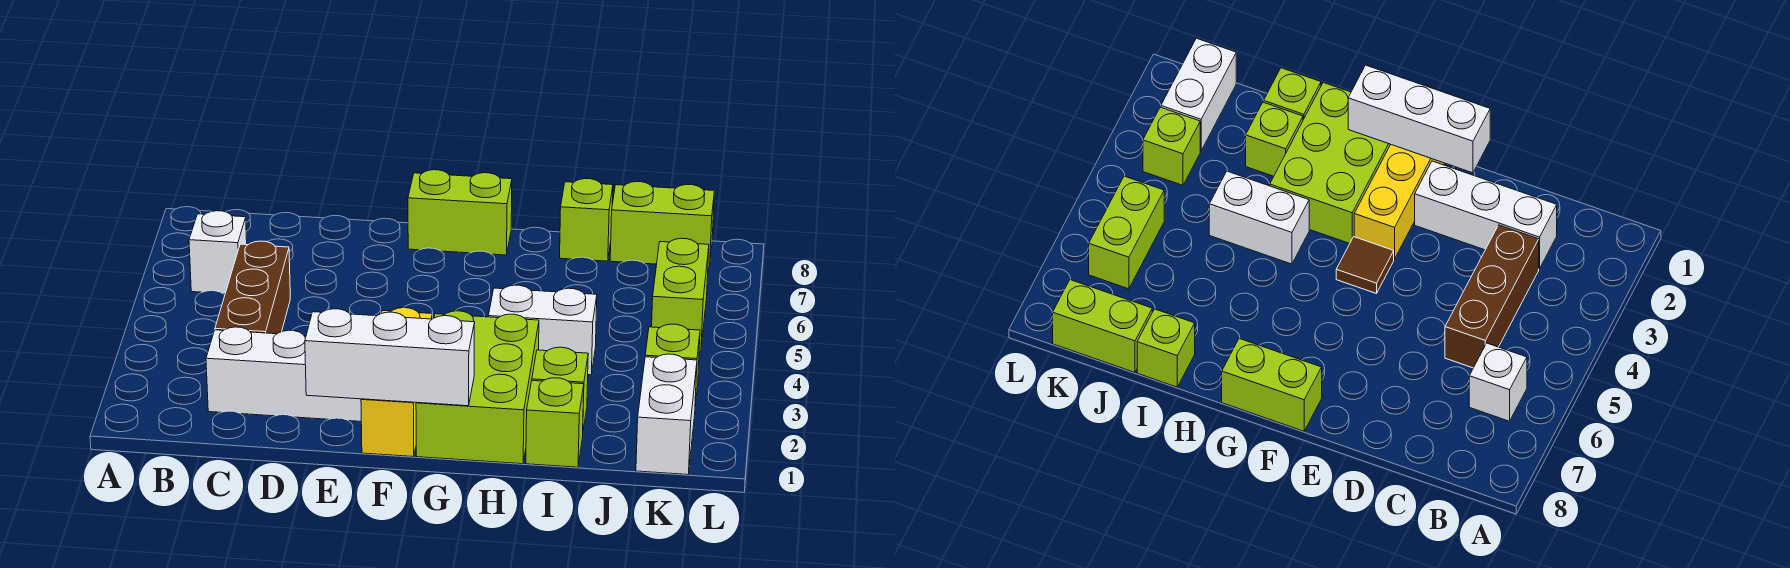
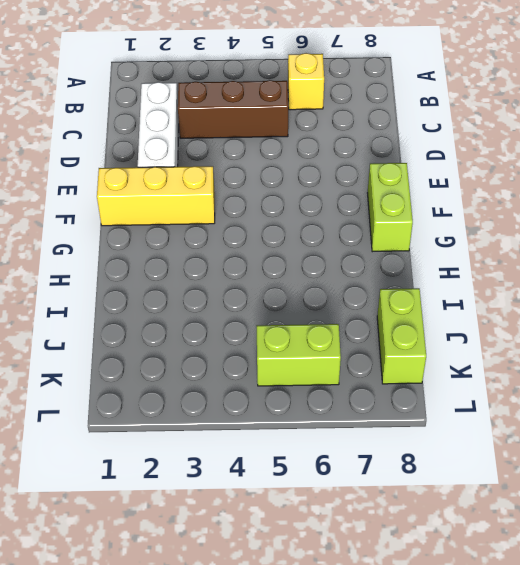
yellow brick B6 level 1 -> white brick B6 level 1
none -> brown tile F4 level 1
none -> lime brick G1:H3 level 1
none -> white brick H4:I4 level 1

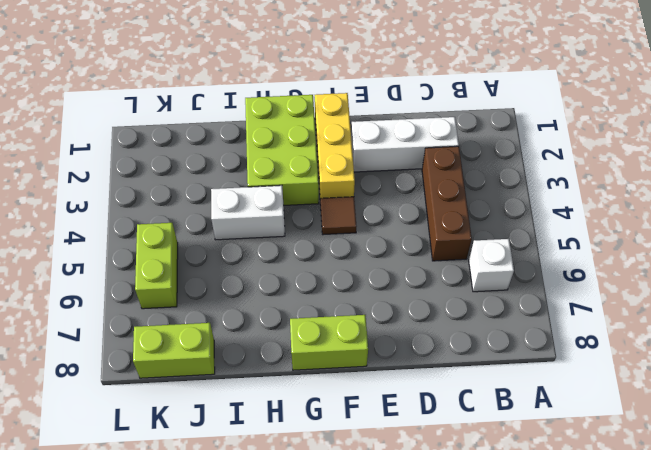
none -> lime brick I1 level 1
none -> lime brick I2 level 1
none -> lime brick I8 level 1

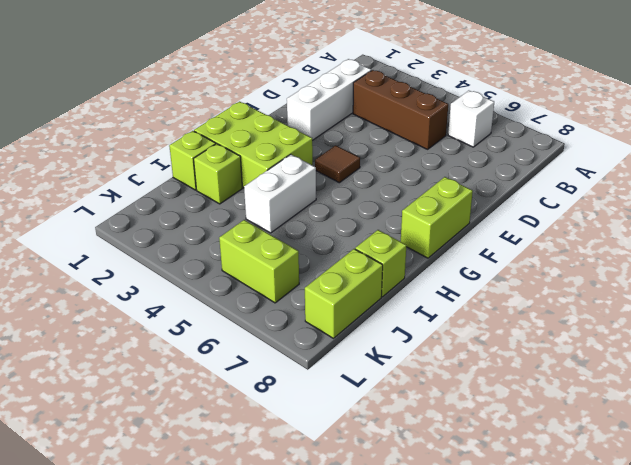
none -> yellow brick F1:F3 level 1
none -> white brick K1:K2 level 1
none -> lime brick K3 level 1

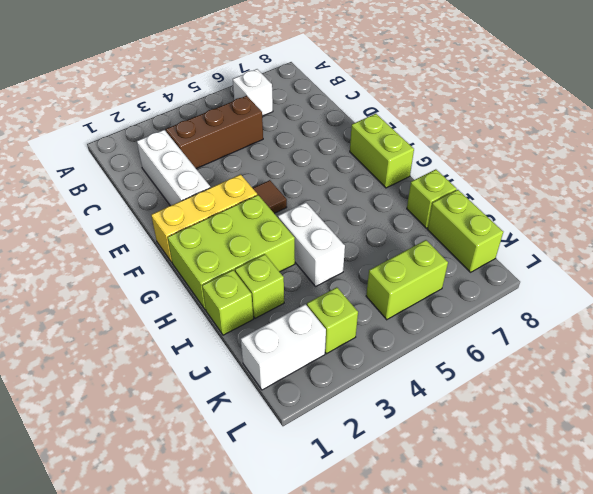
none -> white brick E1:G1 level 2

